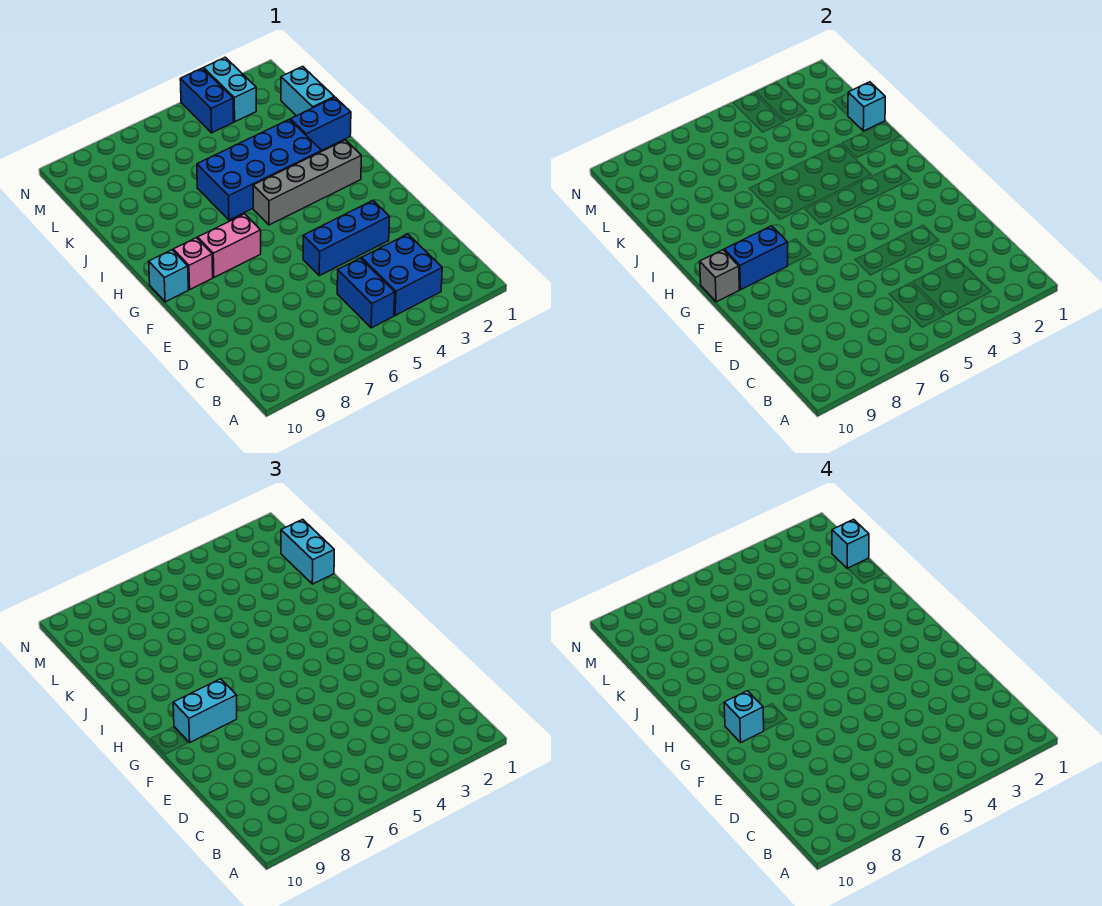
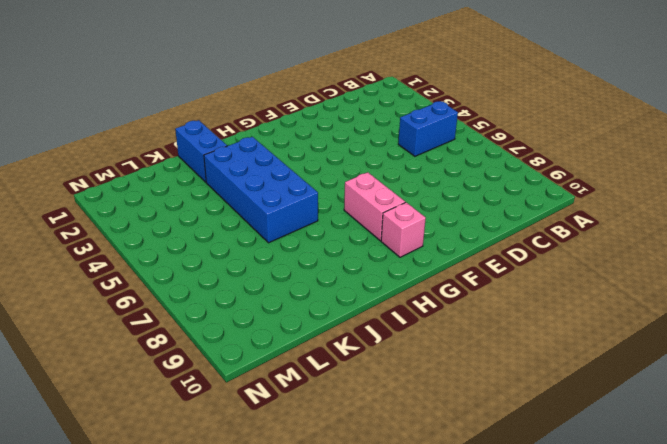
none -> blue brick B3:C4 level 1
none -> blue brick E3:E5 level 1
none -> cyan brick G10 level 1

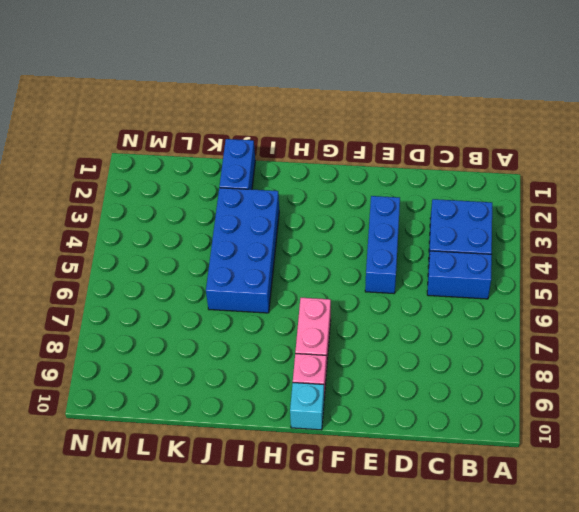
none -> grey brick H2:H5 level 1
none -> cyan brick K1:L1 level 1
none -> cyan brick M3:N3 level 1

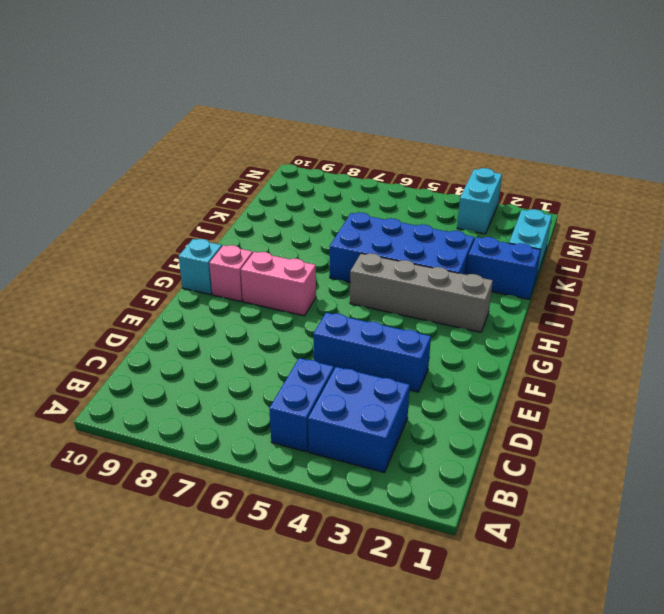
none -> blue brick M4:N4 level 1
none -> blue brick G8:G9 level 2
none -> grey brick G10 level 2

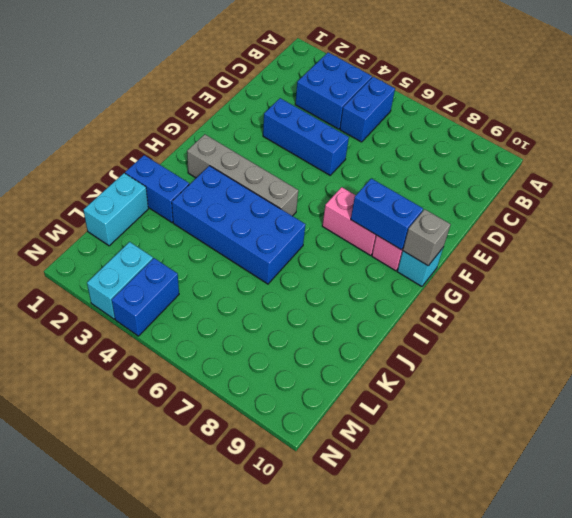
none -> cyan brick K1 level 2
none -> cyan brick G8:G9 level 3
none -> cyan brick K1:L1 level 3

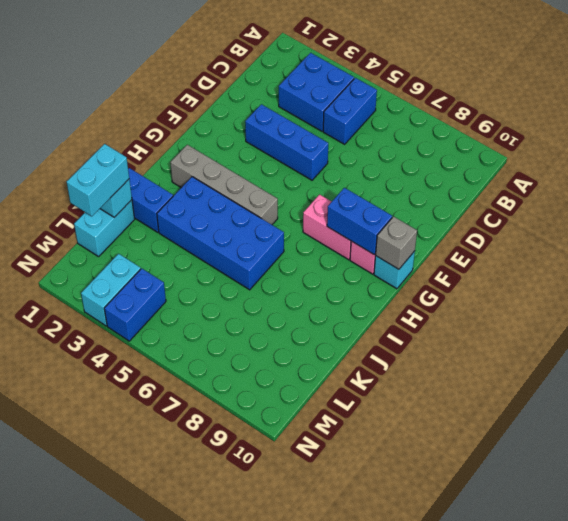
none -> cyan brick G8:G9 level 3
none -> cyan brick G9 level 4
none -> cyan brick L1 level 4

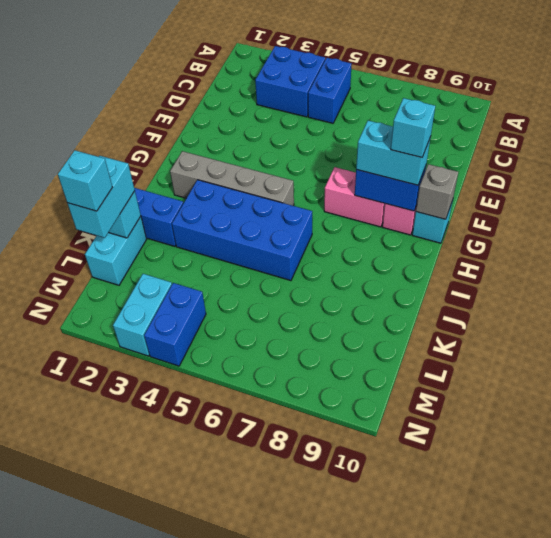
none -> blue brick E3:E5 level 1

